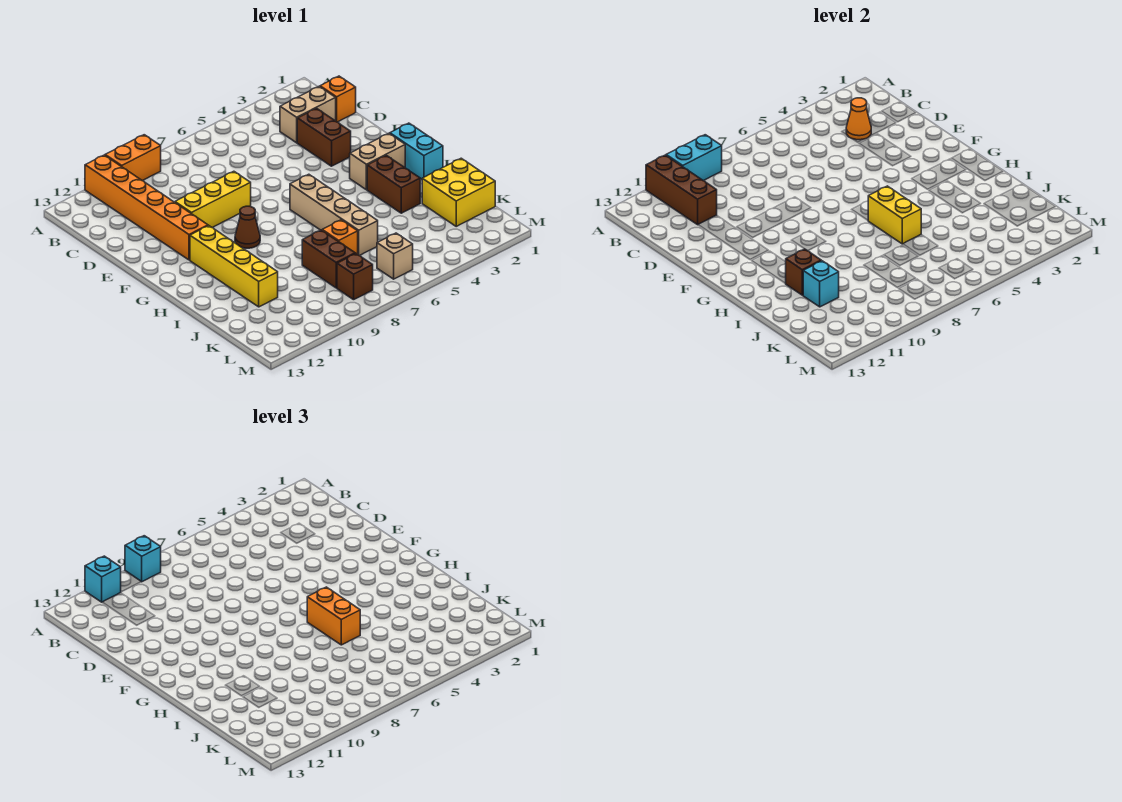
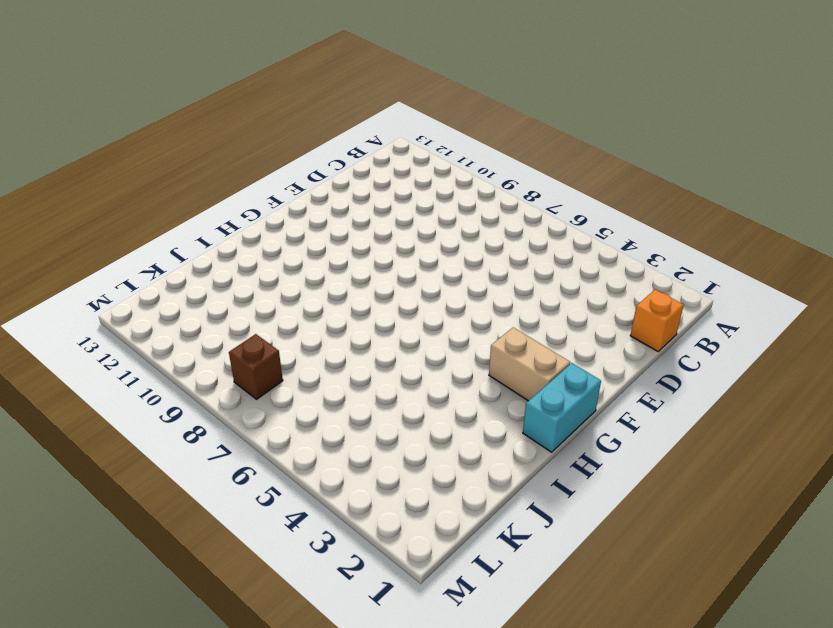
none -> orange brick A9:A10 level 1
none -> orange brick A11:F11 level 1
none -> tan brick C2:C3 level 1

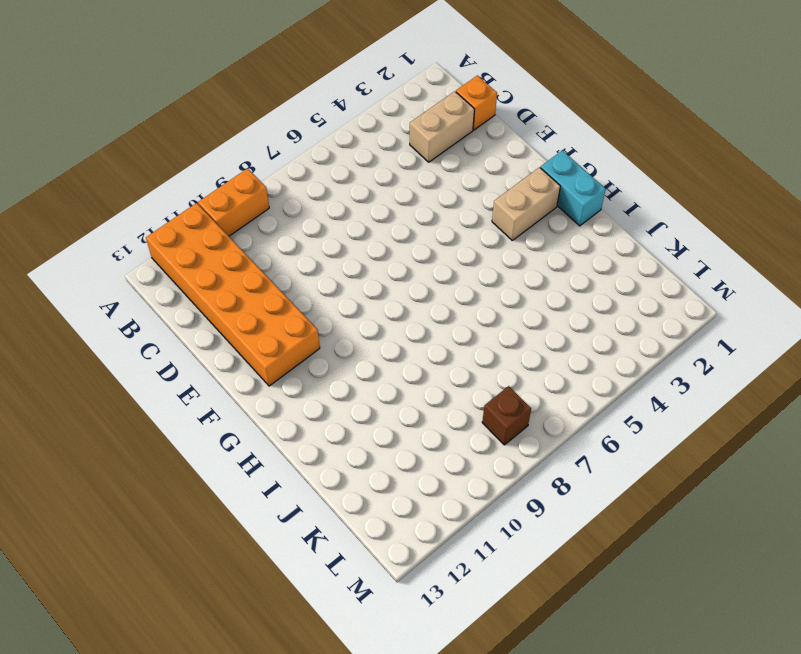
orange brick A11:F12 level 1 -> orange brick A11:F11 level 1
none -> brown brick D3:E3 level 1
none -> yellow brick E8:E10 level 1
none -> tan brick G6:J6 level 1

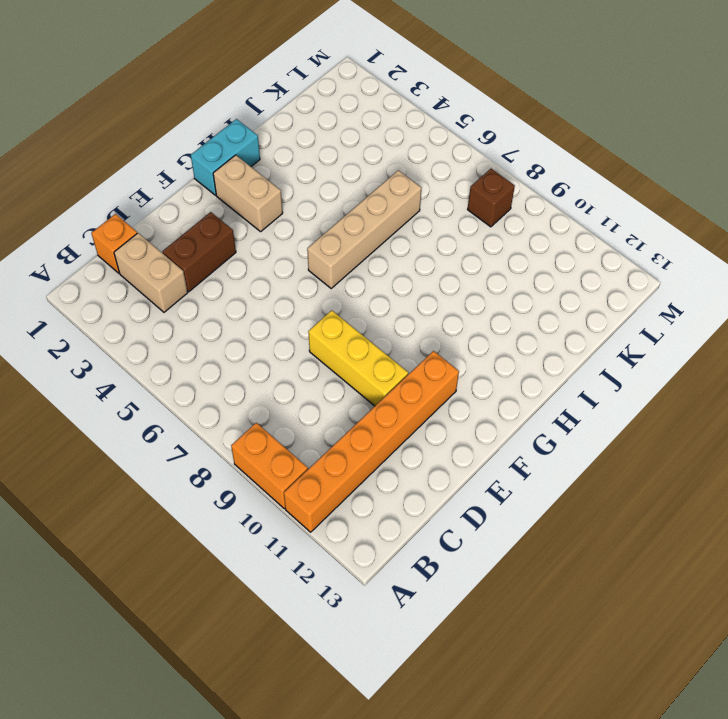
none -> brown cone G9 level 1
none -> yellow brick G11:J11 level 1
none -> brown brick H3:I3 level 1

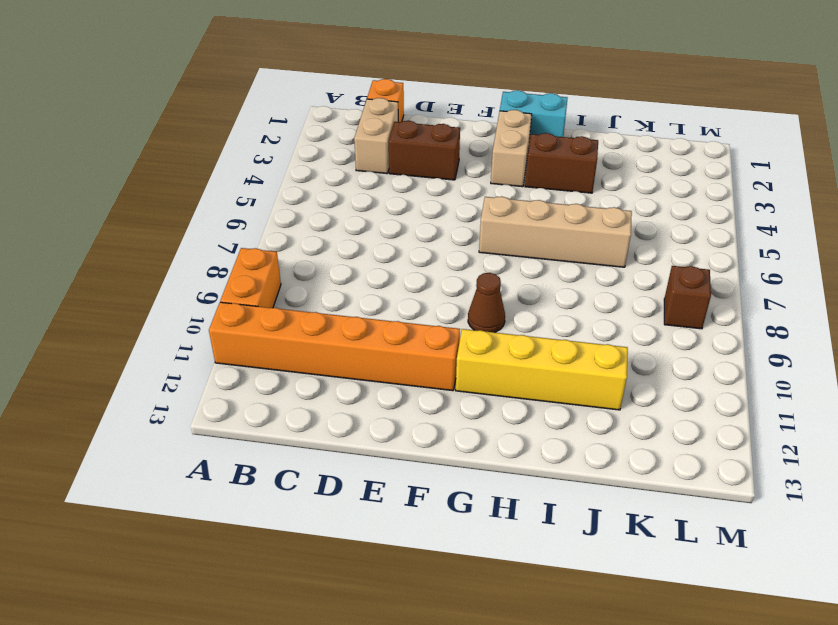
none -> yellow brick E8:E10 level 1
none -> yellow brick J1:K2 level 1
none -> orange brick J7 level 1

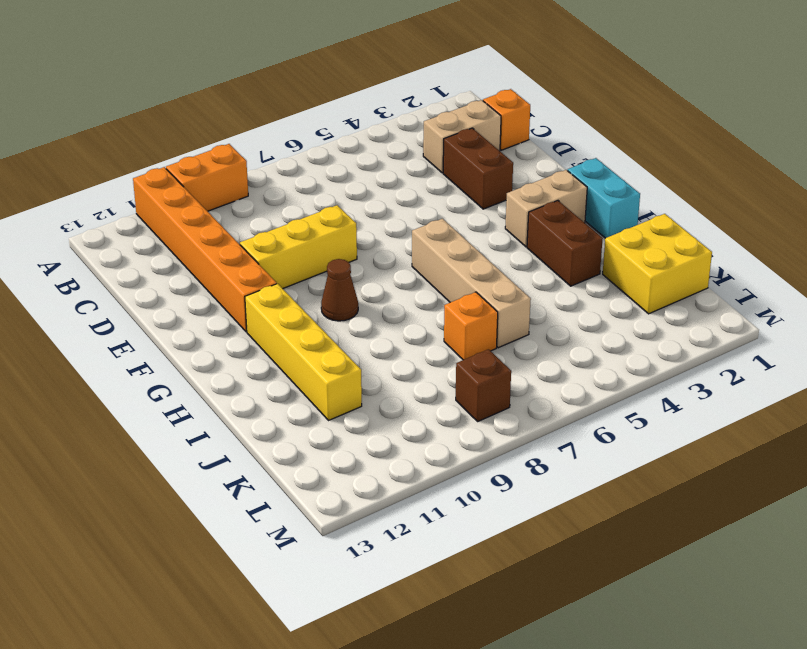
none -> brown brick J8:K8 level 1
none -> tan brick L6 level 1
none -> cyan brick A9:A10 level 2

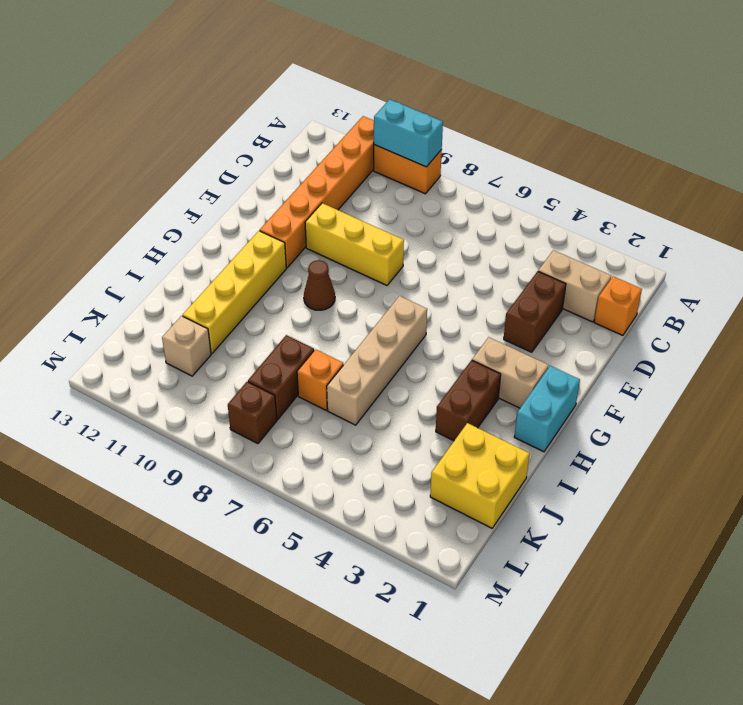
tan brick K11 level 1 -> tan brick L6 level 1
none -> brown brick A11:C11 level 2
none -> orange cone C3 level 2
none -> yellow brick H6:I6 level 2

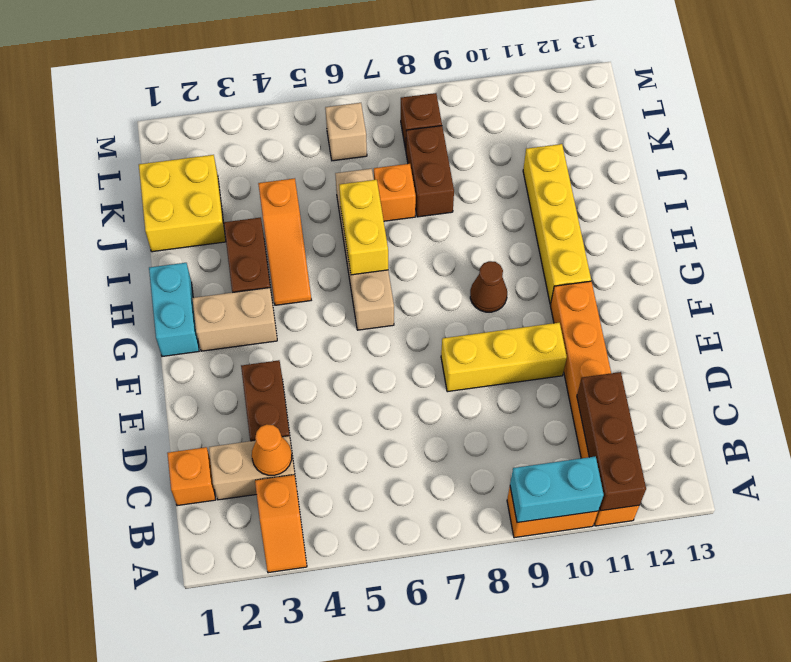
orange slope A3:B3 level 1 top B -> none
orange slope H4:J4 level 1 top J -> none
none -> brown brick I11 level 2
none -> cyan brick J11 level 2
none -> cyan brick A9 level 3

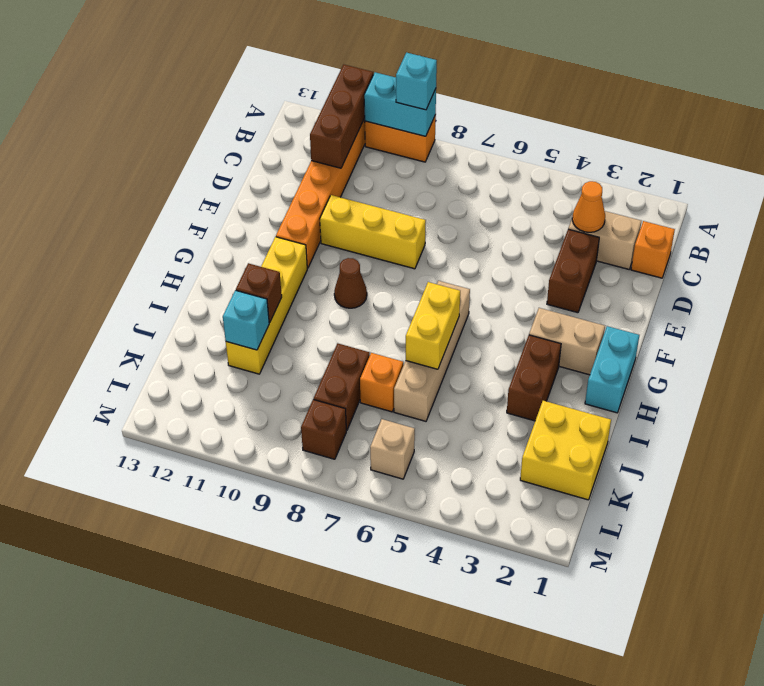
none -> cyan brick A11 level 3
none -> orange brick H6:I6 level 3

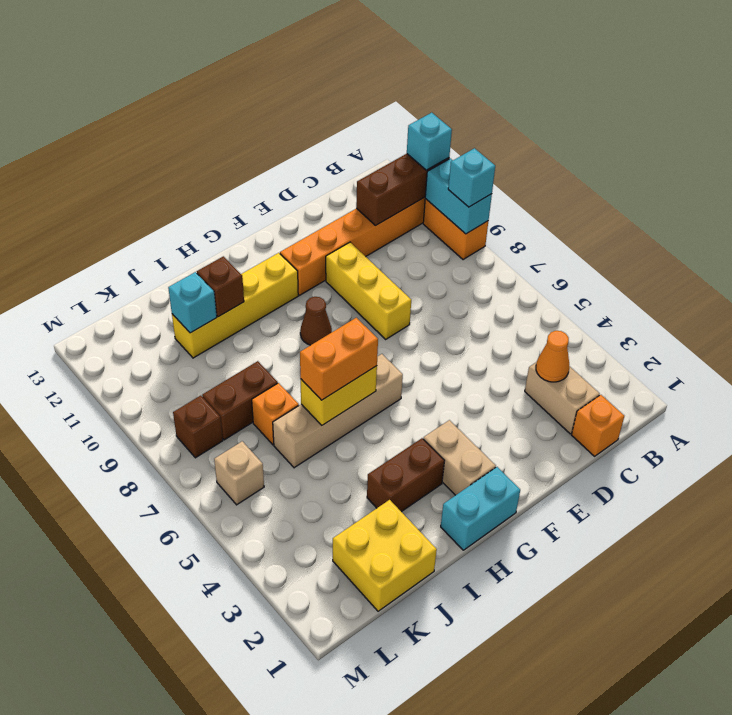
none -> brown brick D3:E3 level 1

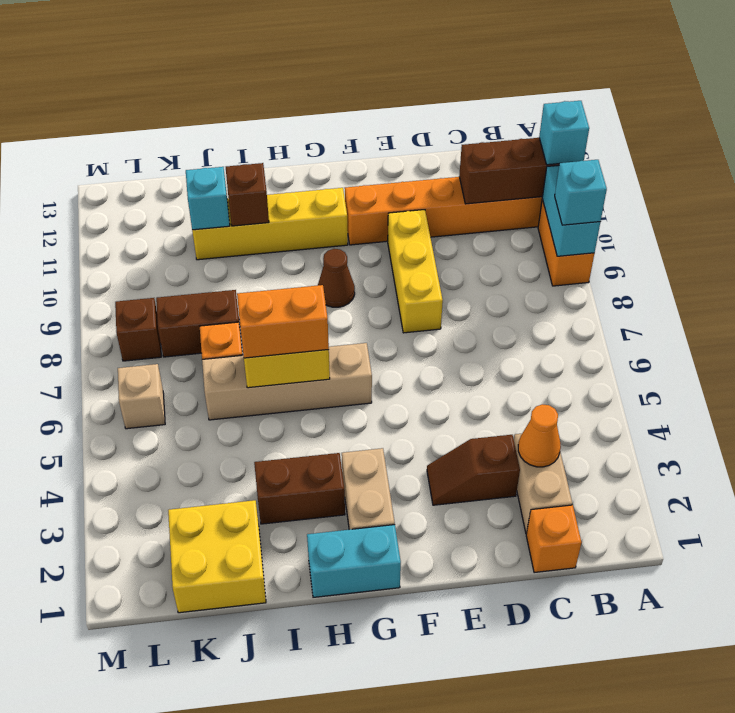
brown slope D3:E3 level 1 top D -> brown brick D3:E3 level 1

